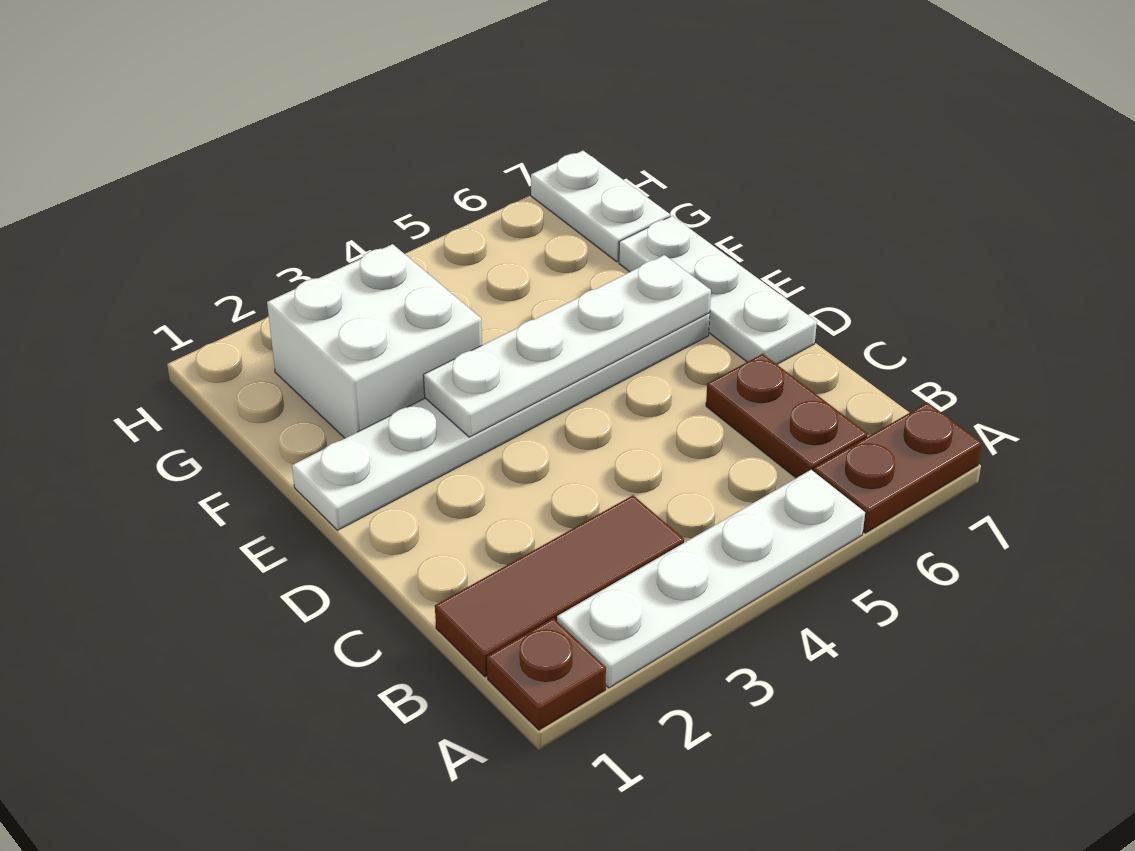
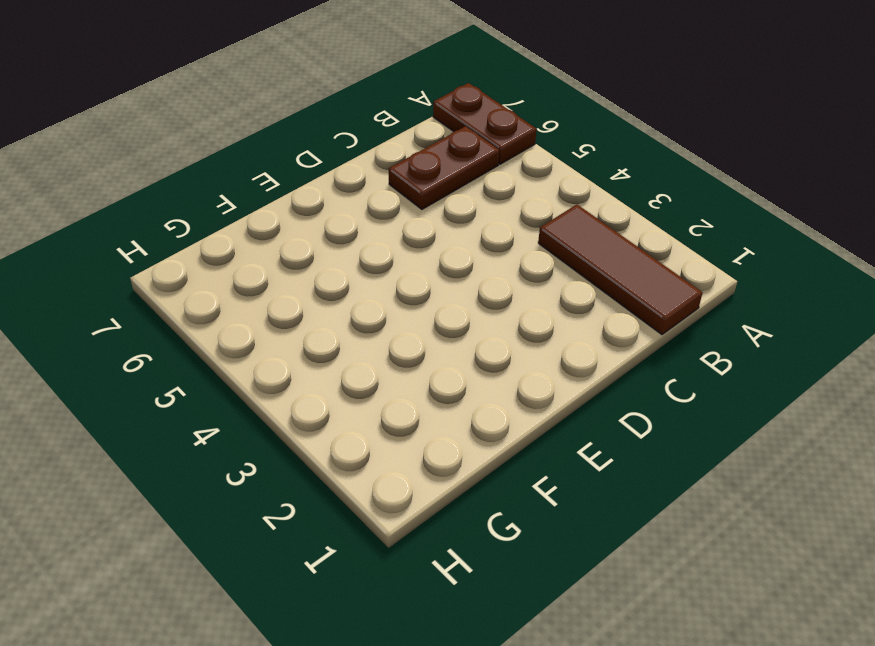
none -> brown plate A1 level 1
none -> white plate A2:A5 level 1

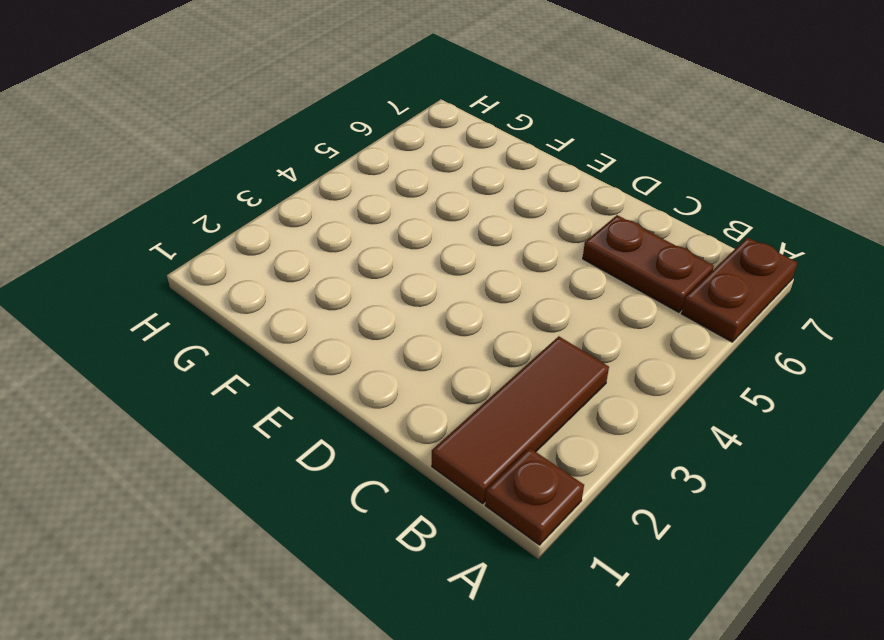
none -> white plate A2:A5 level 1
none -> white plate D7:F7 level 1

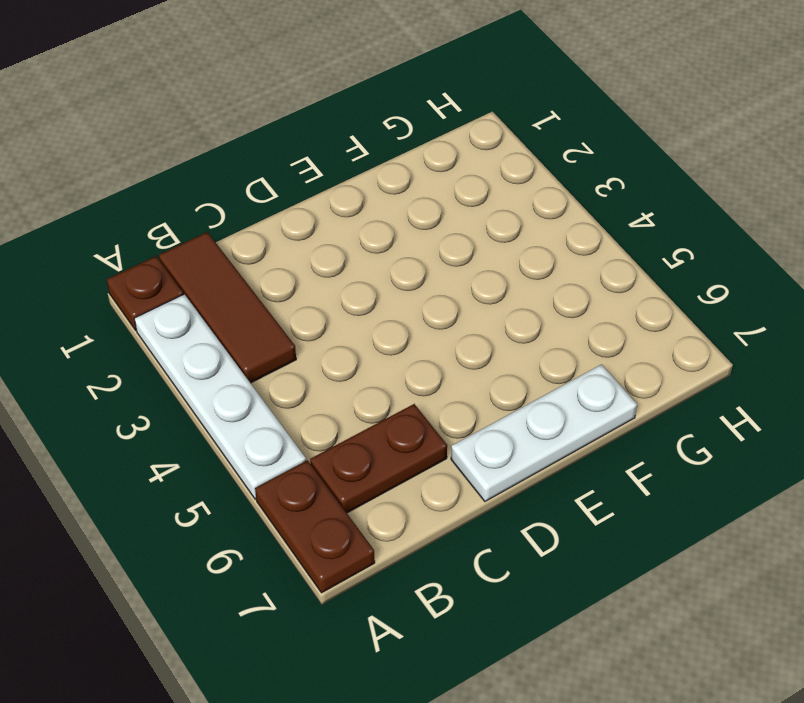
none -> white plate E1:E6 level 1
none -> white brick F2:G3 level 1

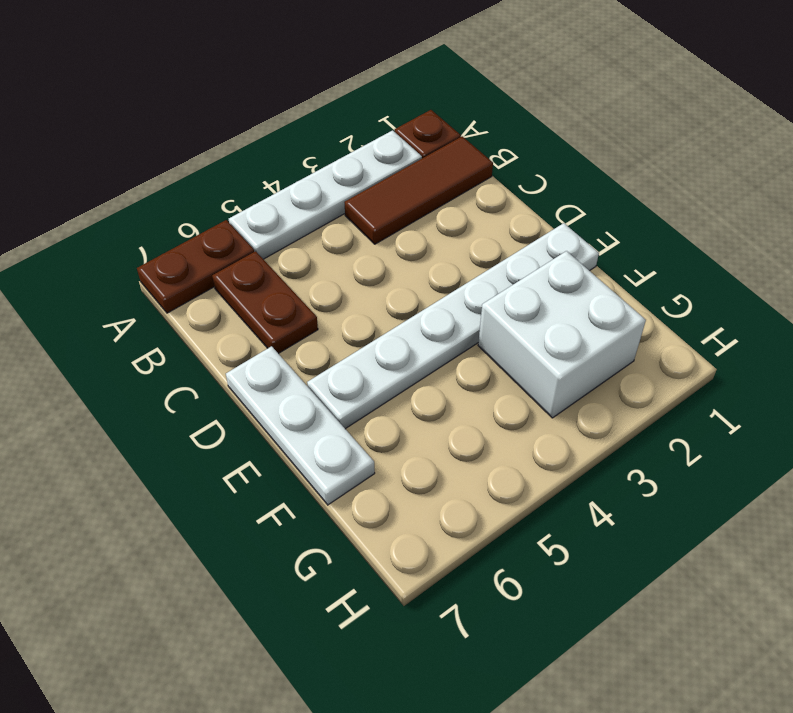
none -> white plate G7:H7 level 1
none -> white plate E3:E6 level 2

